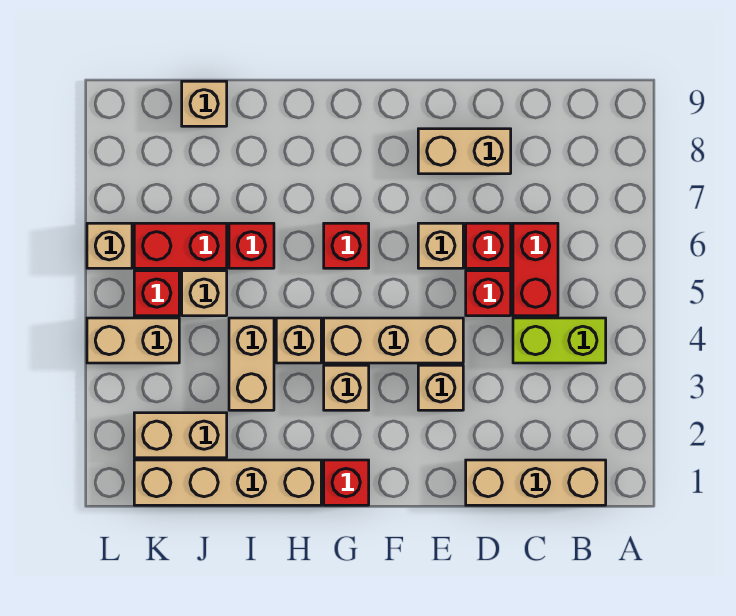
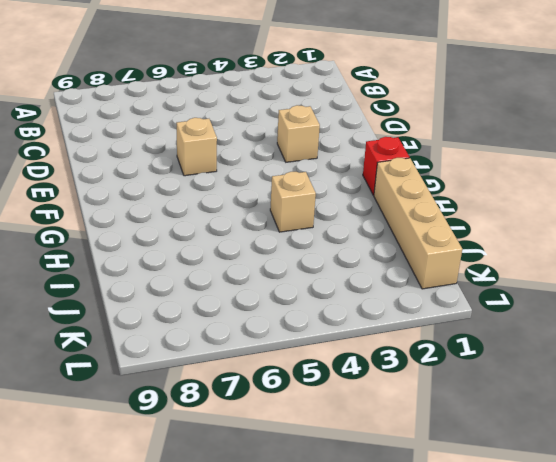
none -> tan brick B1:D1 level 1
none -> lime brick B4:C4 level 1
none -> red brick C5:C6 level 1

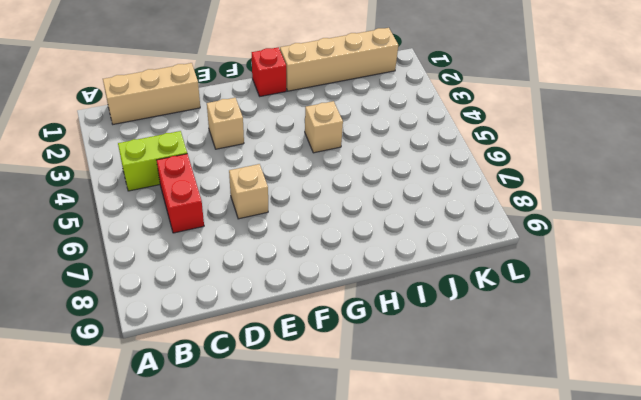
none -> red brick D5 level 1
none -> red brick D6 level 1
none -> tan brick D8:E8 level 1

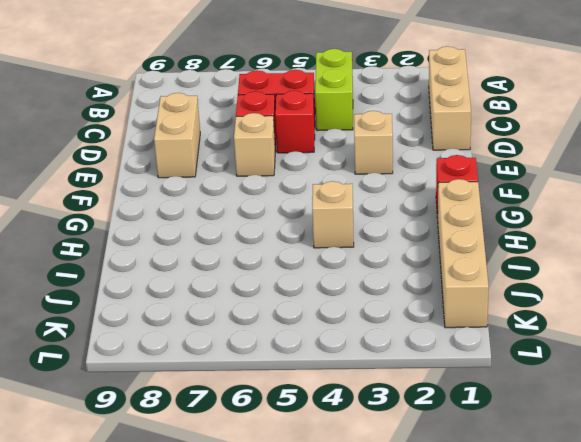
none -> tan brick E4:G4 level 1
none -> tan brick G3 level 1
none -> red brick G6 level 1

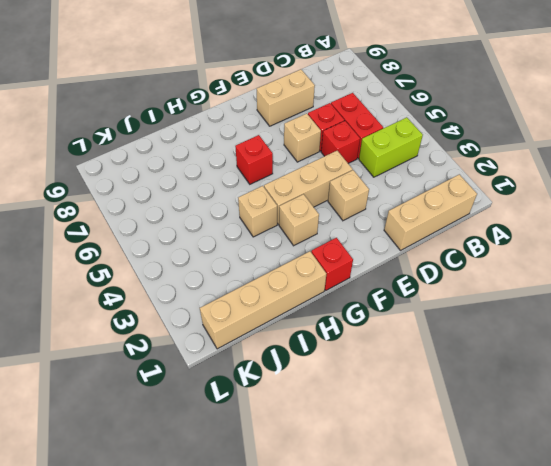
none -> tan brick I3:I4 level 1
none -> red brick I6 level 1
none -> tan brick J2:K2 level 1

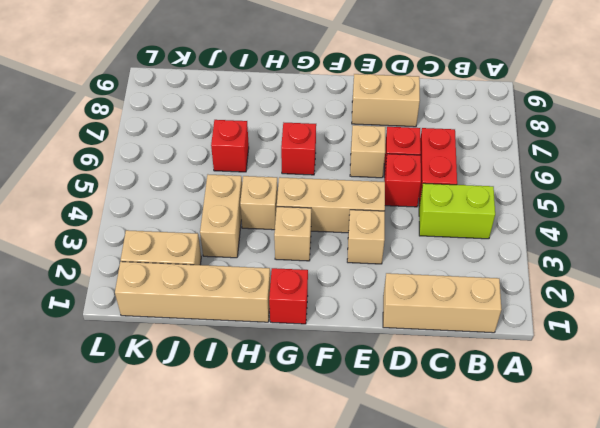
none -> tan brick J5 level 1
none -> red brick J6:K6 level 1
none -> tan brick J9 level 1

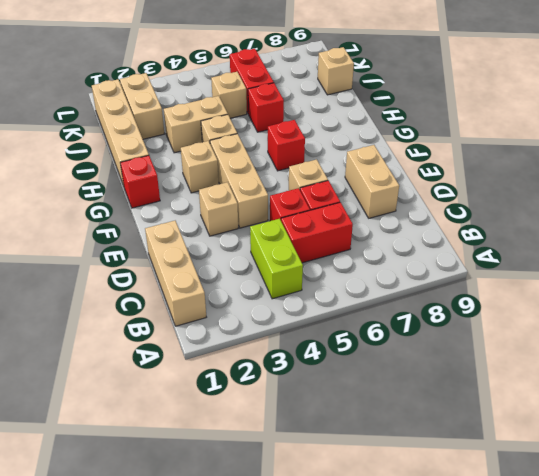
none -> tan brick K4:L4 level 1
none -> red brick K5 level 1
none -> tan brick L6 level 1

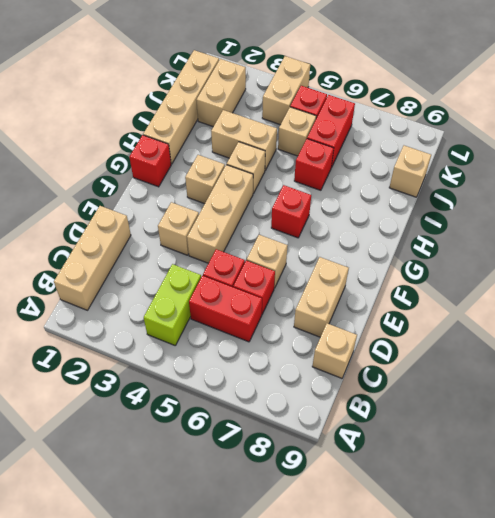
tan brick C9 level 1 -> tan brick L6 level 1

